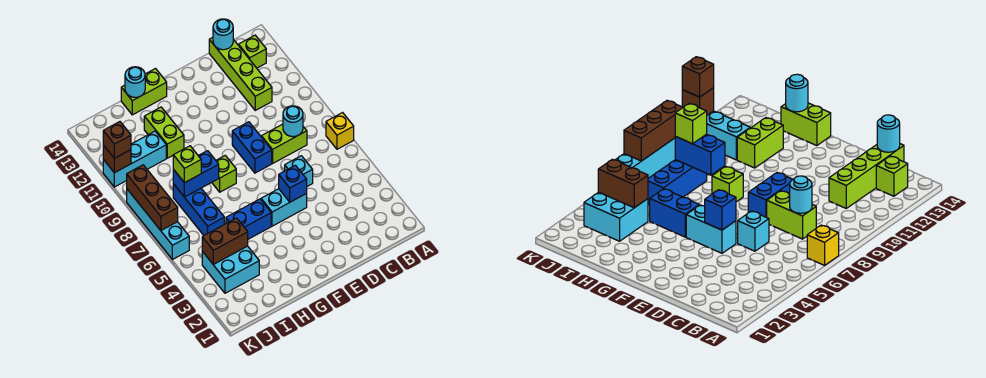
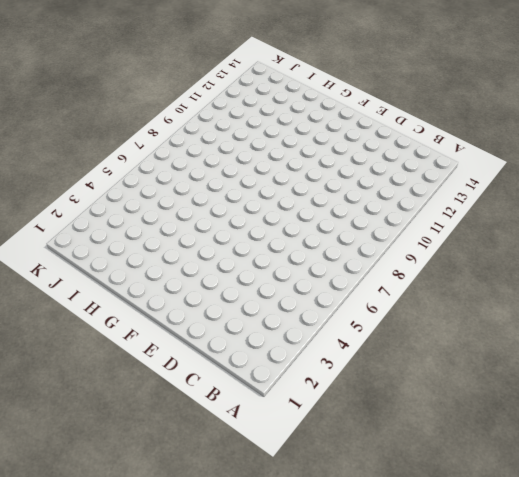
none -> yellow brick A7 level 1
none -> lime brick B13 level 1
none -> lime brick C8:D8 level 1

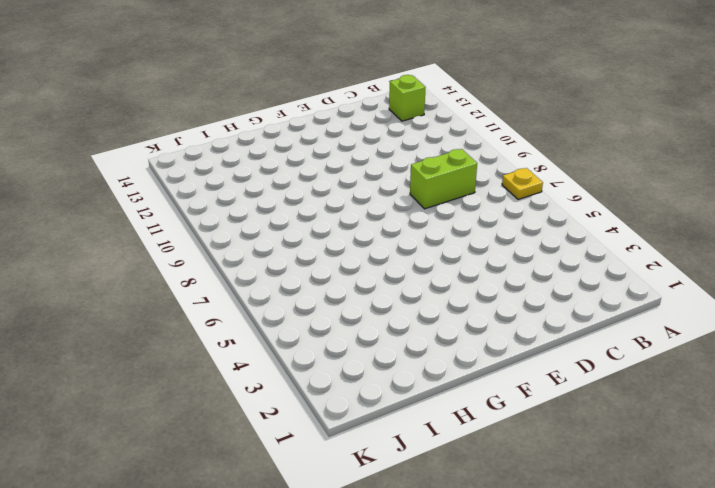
yellow plate A7 level 1 -> yellow brick A7 level 1
none -> lime brick C11:C14 level 1
none -> cyan brick D6 level 1
none -> cyan brick E5:F5 level 1

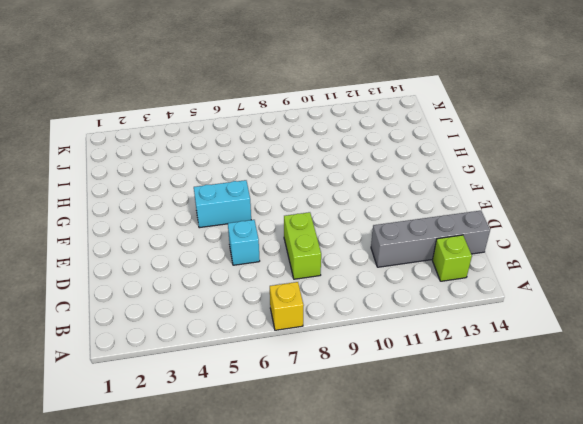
grey brick C11:C14 level 1 -> lime brick C11:C14 level 1
cyan brick F5:F6 level 1 -> cyan brick E5:F5 level 1
none -> blue brick E8:E9 level 1
none -> blue brick G5:H5 level 1
none -> lime brick G8 level 1

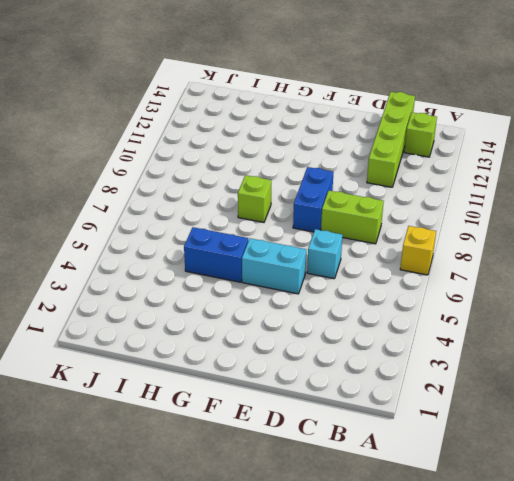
none -> lime brick G14:H14 level 1
none -> lime brick H11:H12 level 1
none -> cyan brick I3:J4 level 1

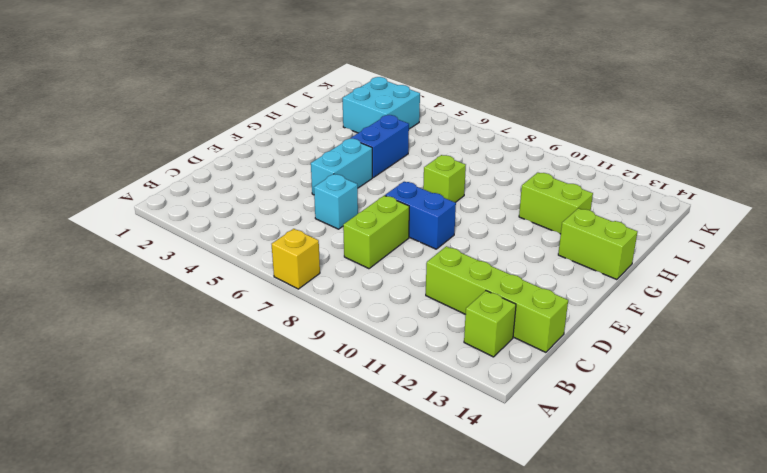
lime brick G13:G14 level 1 -> lime brick G14:H14 level 1
none -> blue brick I6:I8 level 1
none -> cyan brick I11:K11 level 1
none -> cyan brick K6:K9 level 1

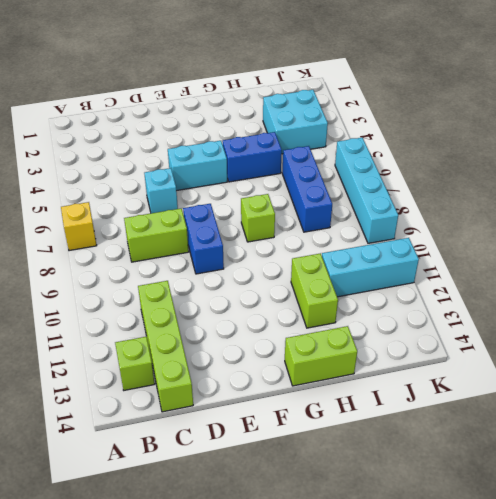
none -> cyan round brick C8 level 2
none -> cyan round brick C14 level 2
none -> blue brick E5 level 2

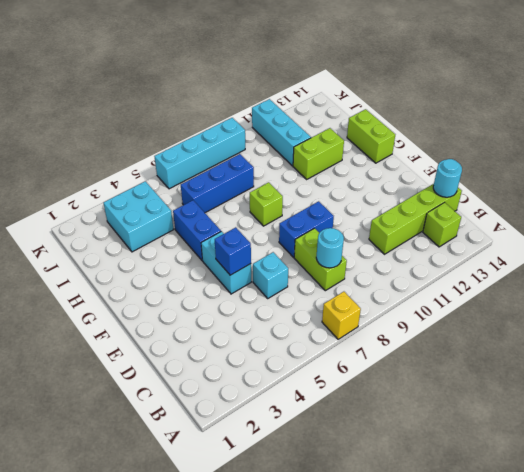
none -> blue brick H8:I8 level 2
none -> cyan round brick H14 level 2
none -> brown brick I4:J4 level 2

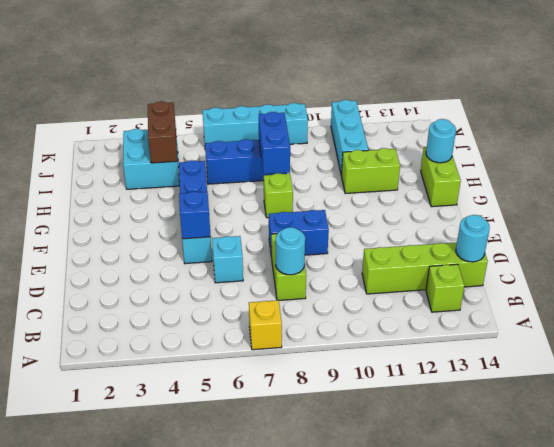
none -> brown brick K7:K9 level 2
none -> brown brick K11 level 2
none -> lime brick I8 level 3

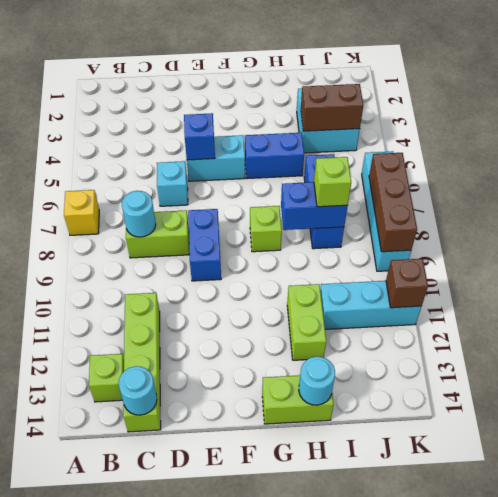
none -> brown brick K11 level 3

